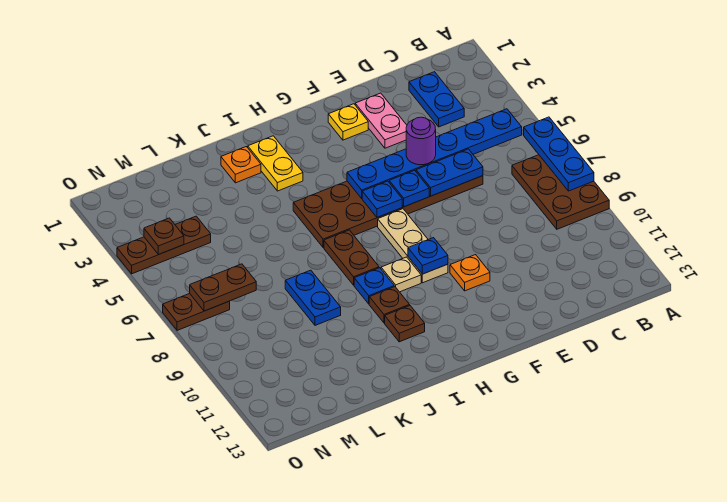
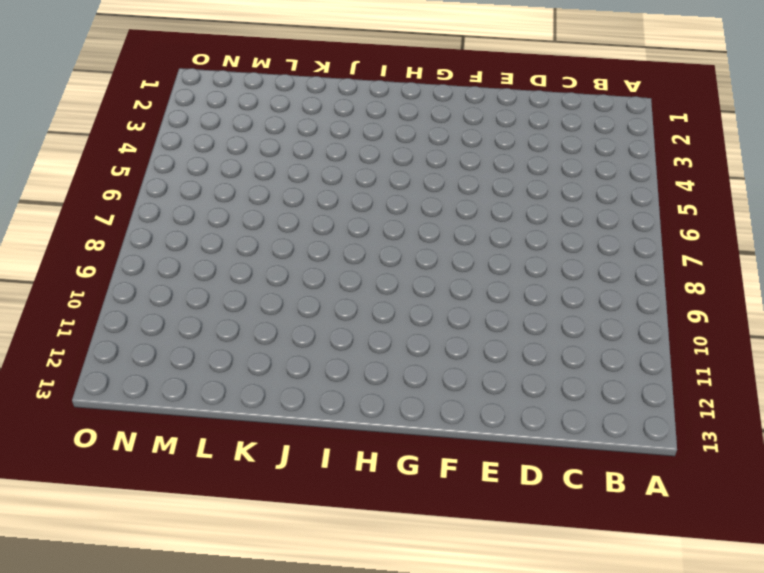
none -> brown plate A7:B9 level 1
none -> blue plate C2:C3 level 1
none -> brown plate D5:I6 level 1

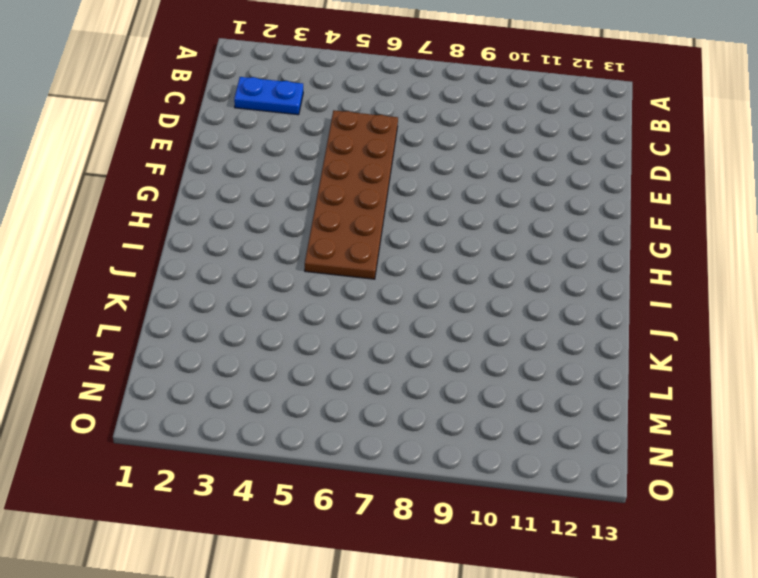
none -> brown plate A7:B9 level 1
none -> pink plate E2:E3 level 1
none -> yellow plate F2 level 1

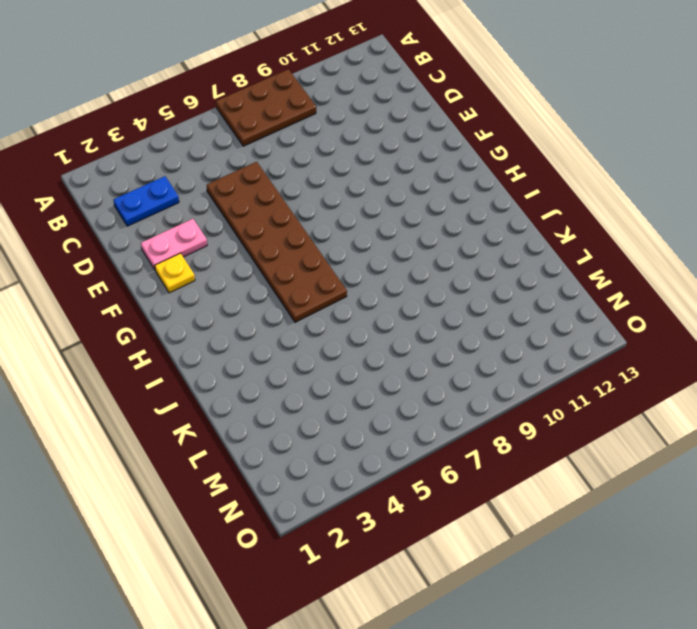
none -> orange plate F10 level 1
none -> tan plate G7:G9 level 1
none -> tan plate H9 level 1

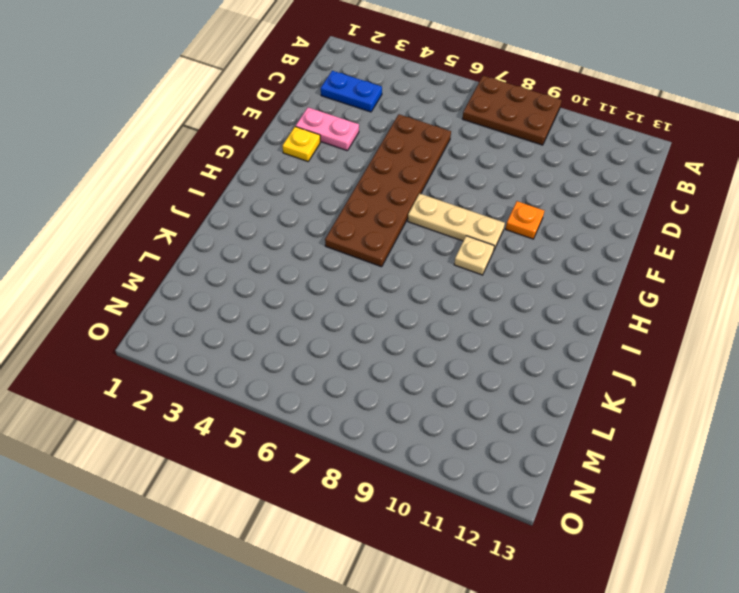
none -> yellow plate I2:I3 level 1
none -> brown plate I7:I8 level 1
none -> blue plate I9 level 1

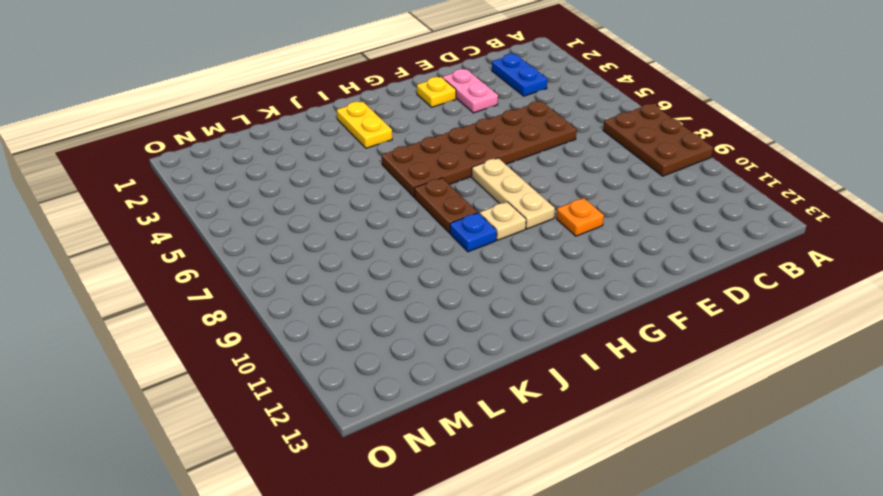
none -> brown plate I10 level 1
none -> brown plate I11 level 1
none -> orange plate J2 level 1

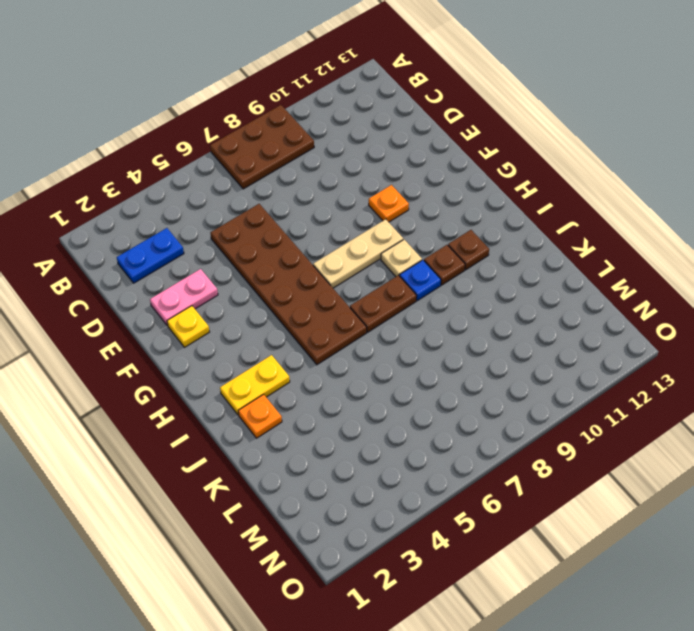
none -> blue plate K8:K9 level 1
none -> brown plate M4:O4 level 1
none -> brown plate N7:O7 level 1

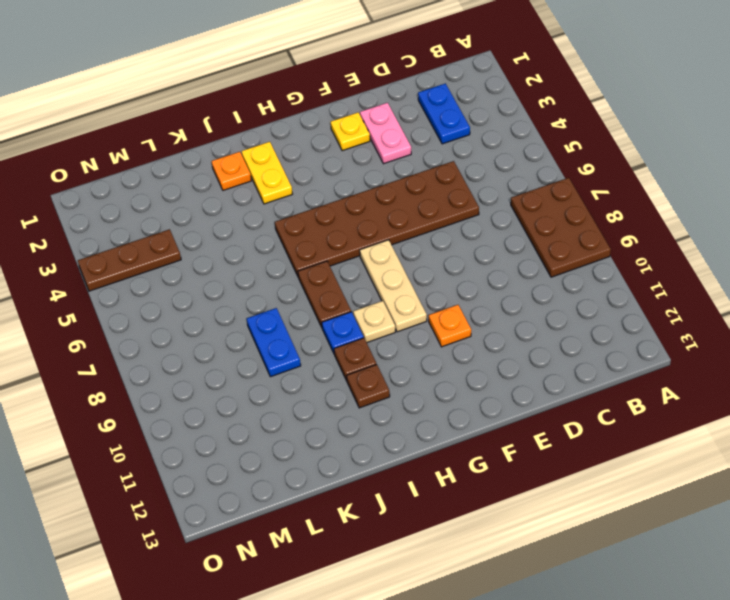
none -> brown plate N7:O7 level 1
none -> blue plate A6:A8 level 2
none -> blue plate B5:G5 level 2

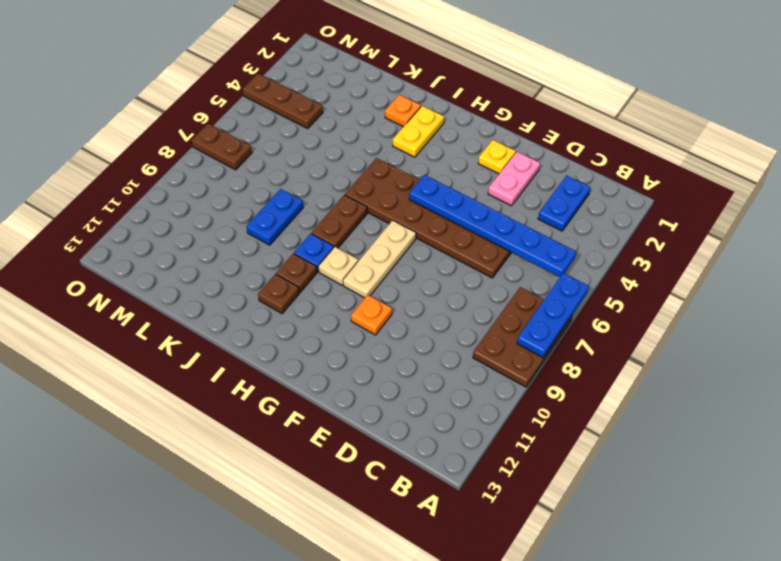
none -> blue plate D6:E6 level 2
none -> blue plate F6 level 2
none -> blue plate G6 level 2

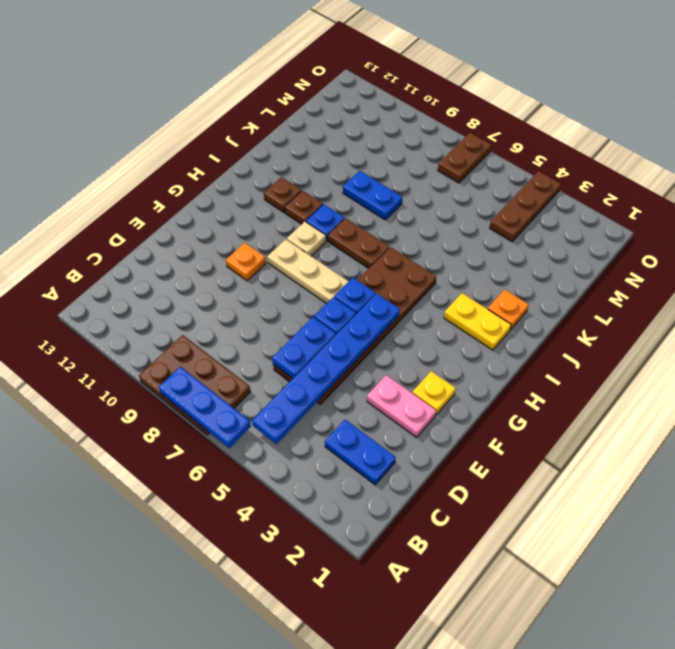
none -> blue plate G9 level 2
none -> brown plate M7:N7 level 2
none -> brown plate N4 level 2

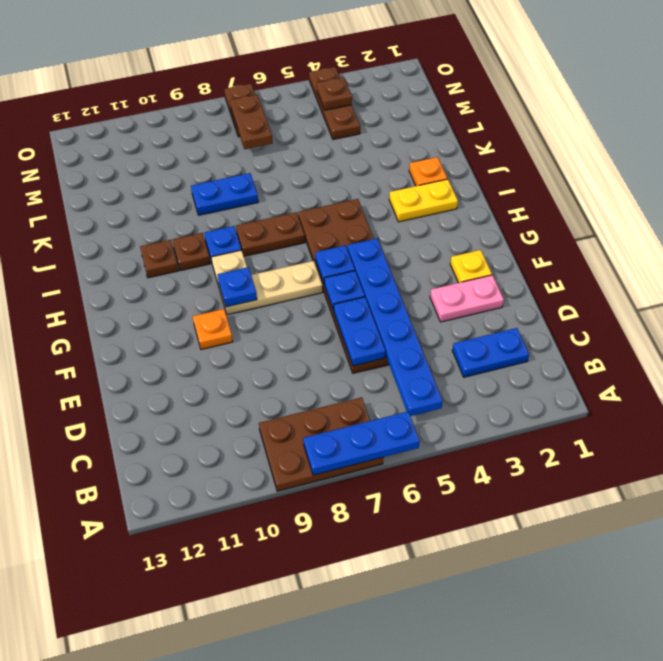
none -> purple round brick E5 level 3

